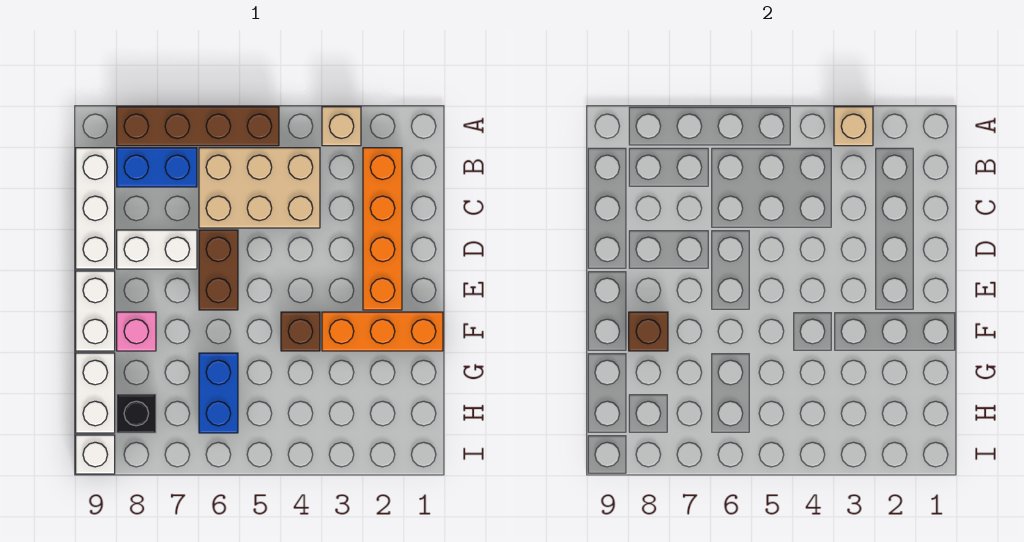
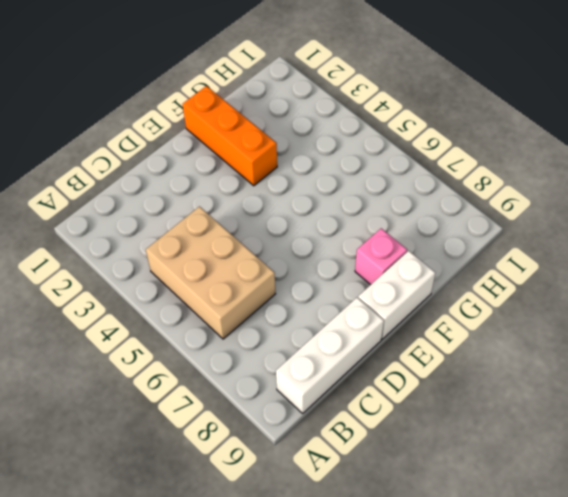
none -> tan brick A3 level 1
none -> brown brick A5:A8 level 1
none -> orange brick B2:E2 level 1

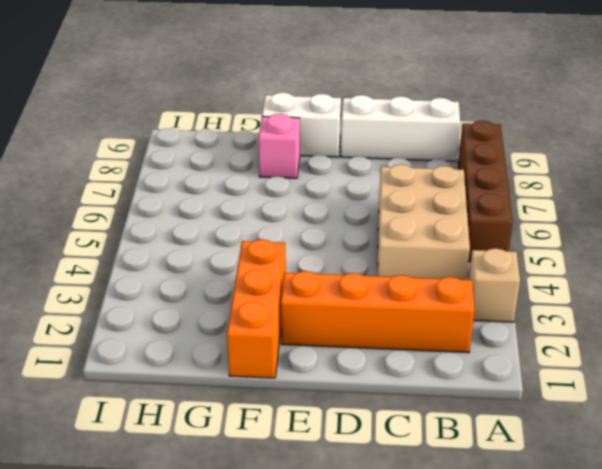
none -> blue brick B7:B8 level 1
none -> brown brick D6:E6 level 1
none -> white brick D7:D8 level 1

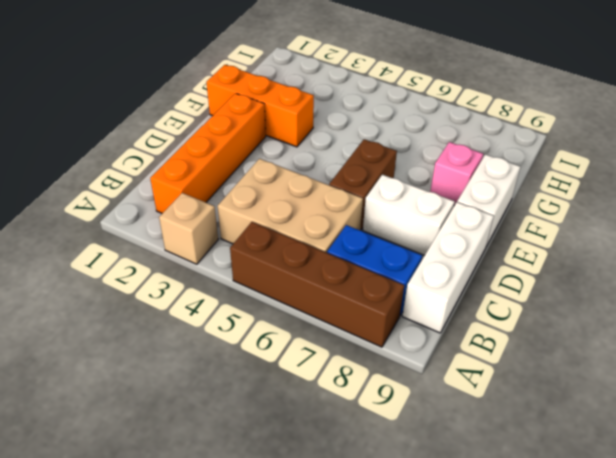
none -> brown brick F4 level 1
none -> blue brick G6:H6 level 1
none -> white brick G9:H9 level 1

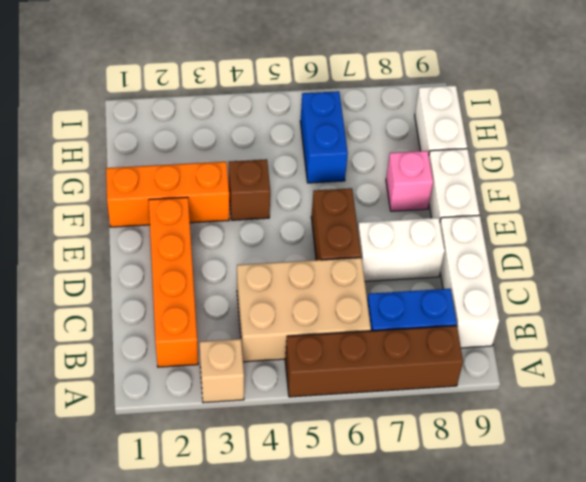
none -> black brick H8 level 1
none -> white brick I9 level 1
none -> tan brick A3 level 2

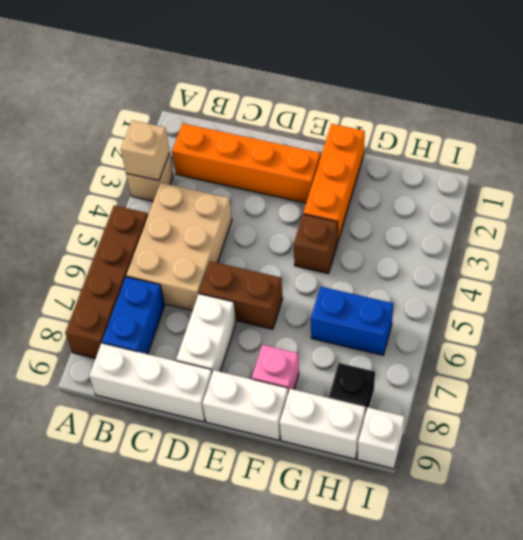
none -> brown brick F8 level 2

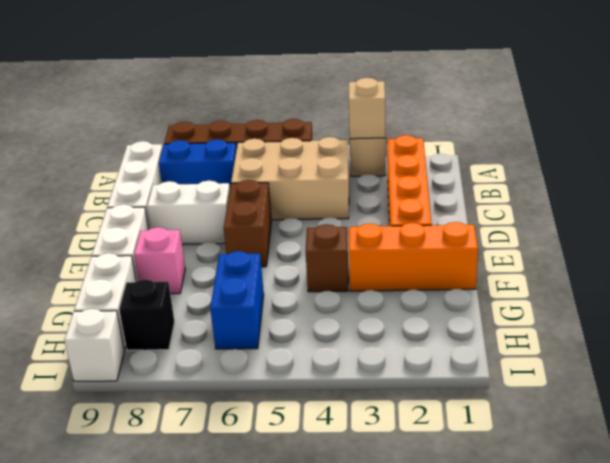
none -> brown brick F8 level 2

